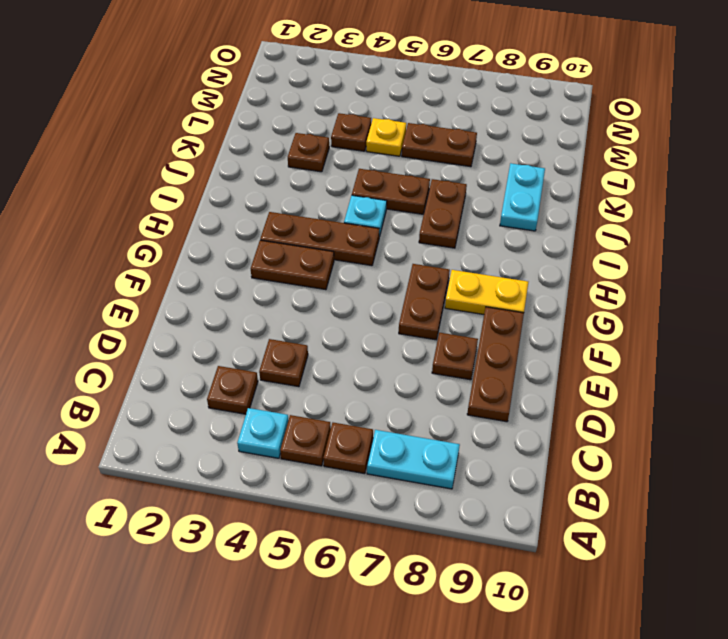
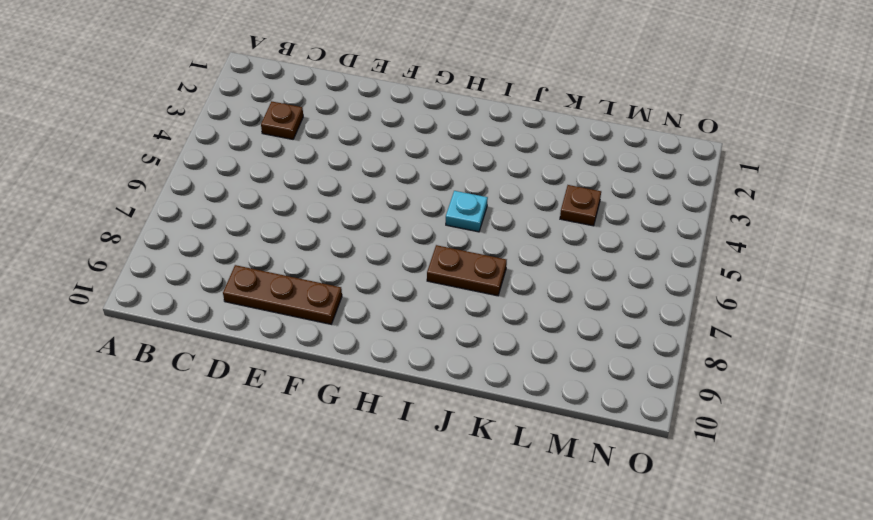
none -> cyan plate B4 level 1
none -> brown plate B5 level 1
none -> brown plate B6 level 1

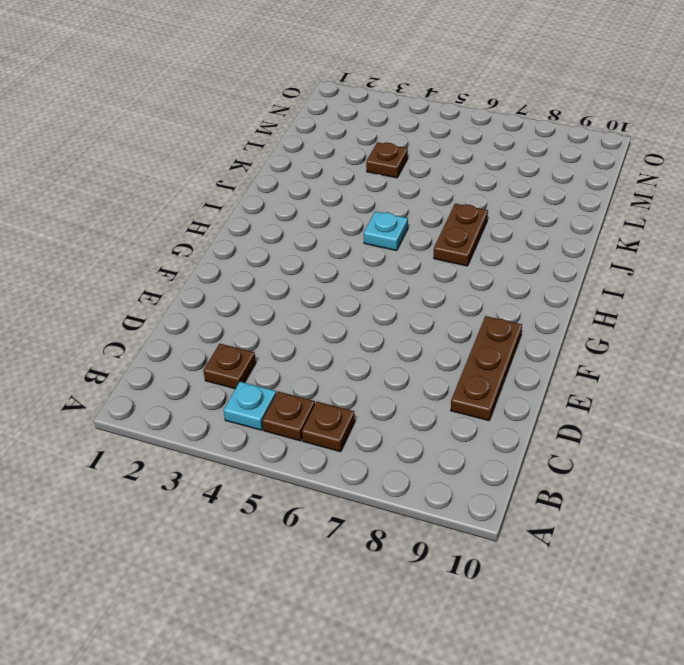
none -> cyan plate B7:B8 level 1
none -> brown plate D4 level 1
none -> brown plate E8 level 1

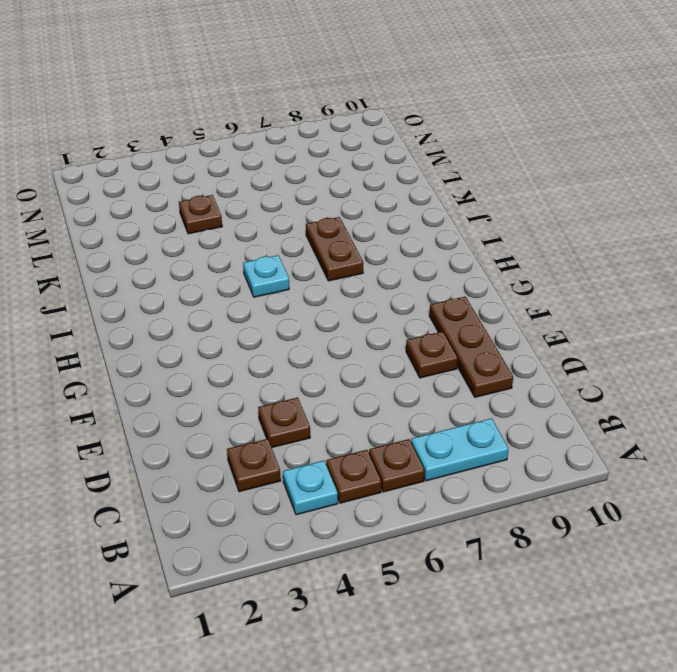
none -> brown plate F7:G7 level 1
none -> brown plate G3:G4 level 1
none -> yellow plate G8:G9 level 1

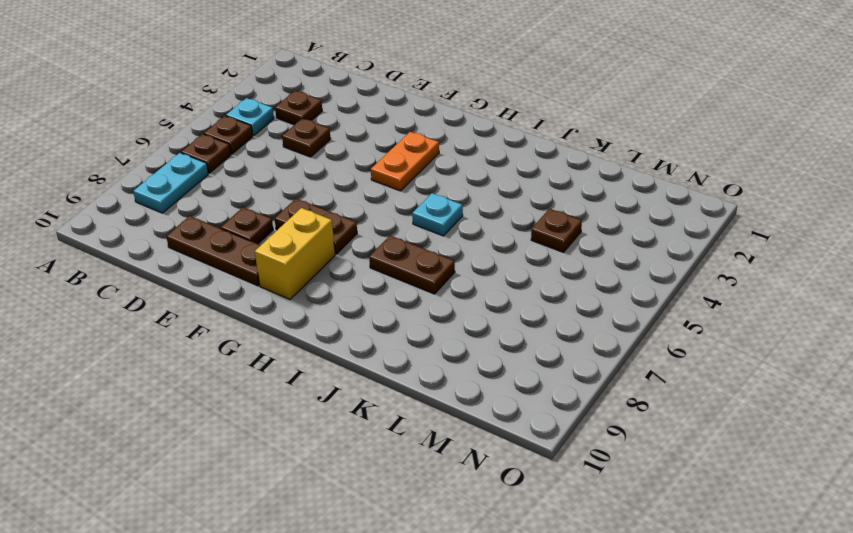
orange plate G3:G4 level 1 -> brown plate G3:G4 level 1
yellow brick G8:G9 level 1 -> yellow plate G8:G9 level 1
none -> brown plate H3:H5 level 1
none -> brown plate J5:J6 level 1
none -> cyan plate J9:K9 level 1

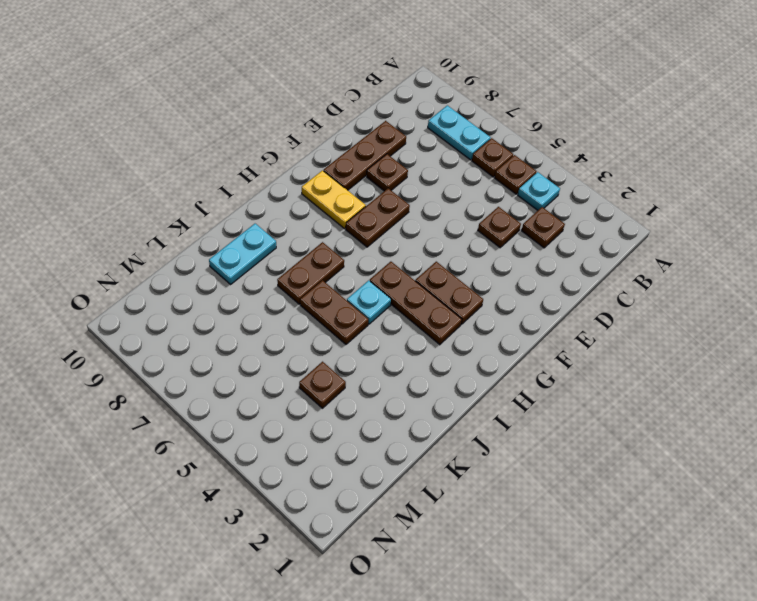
none -> brown plate K3 level 1
none -> yellow plate L5 level 1
none -> brown plate L6:L7 level 1

